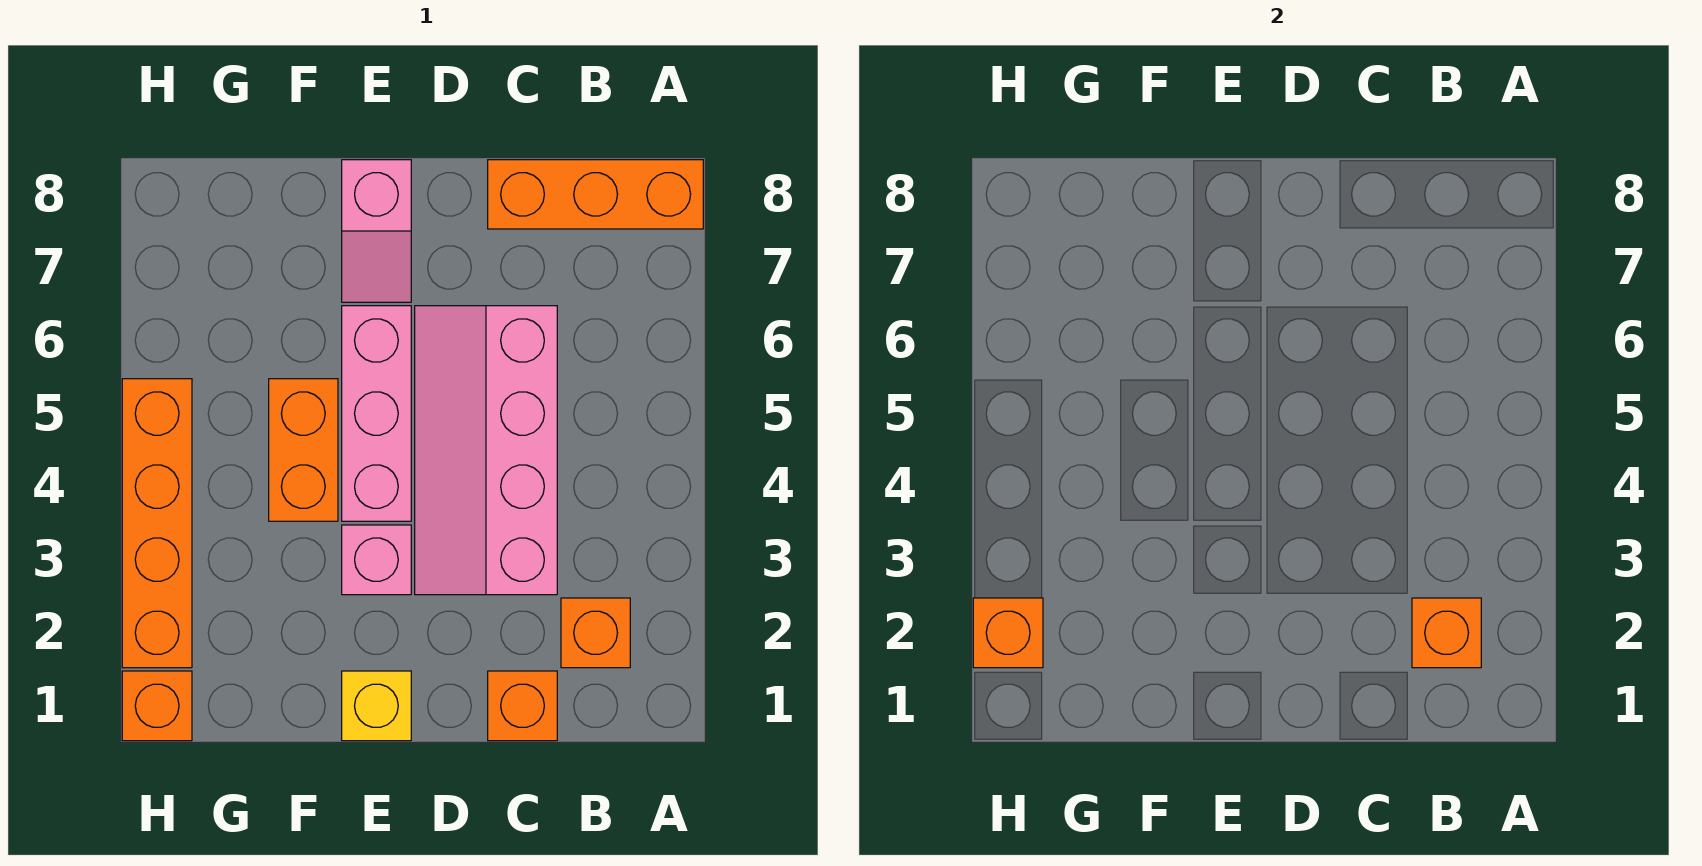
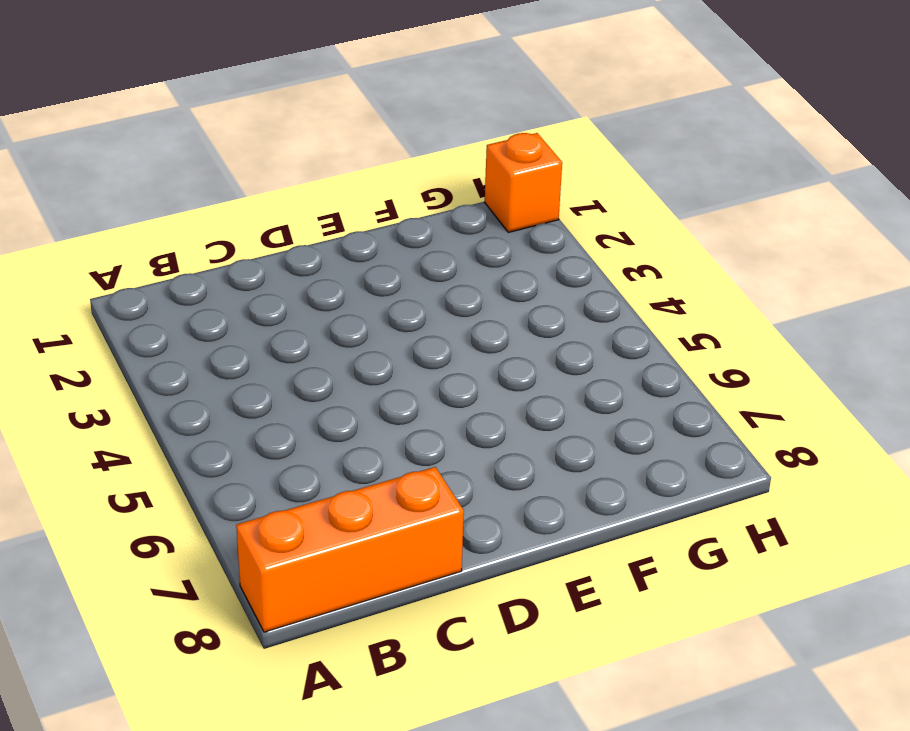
none -> orange brick B2 level 1
none -> orange brick C1 level 1
none -> pink slope C3:D6 level 1 top C

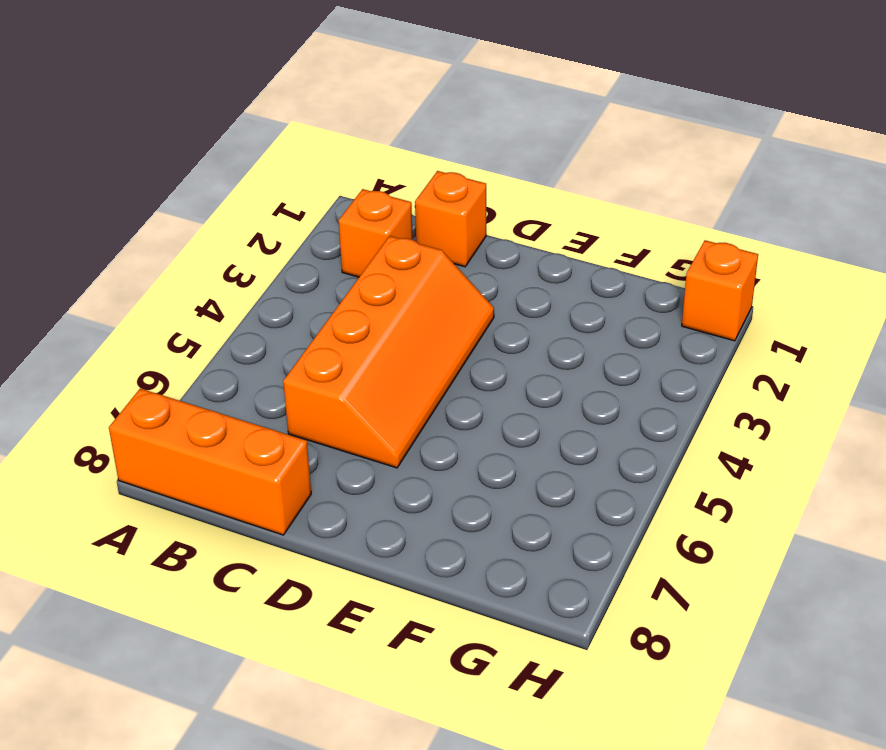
orange slope C3:D6 level 1 top C -> pink slope C3:D6 level 1 top C
none -> yellow brick E1 level 1
none -> pink brick E3 level 1
none -> pink brick E4:E6 level 1

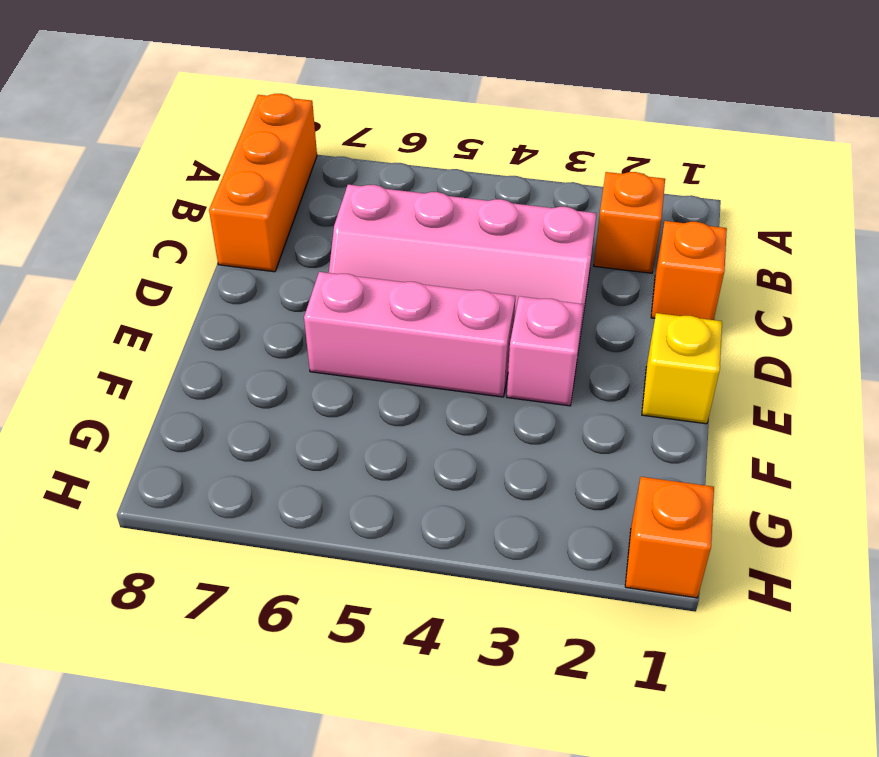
none -> pink slope E7:E8 level 1 top 8
none -> orange brick F4:F5 level 1
none -> orange brick H2:H5 level 1

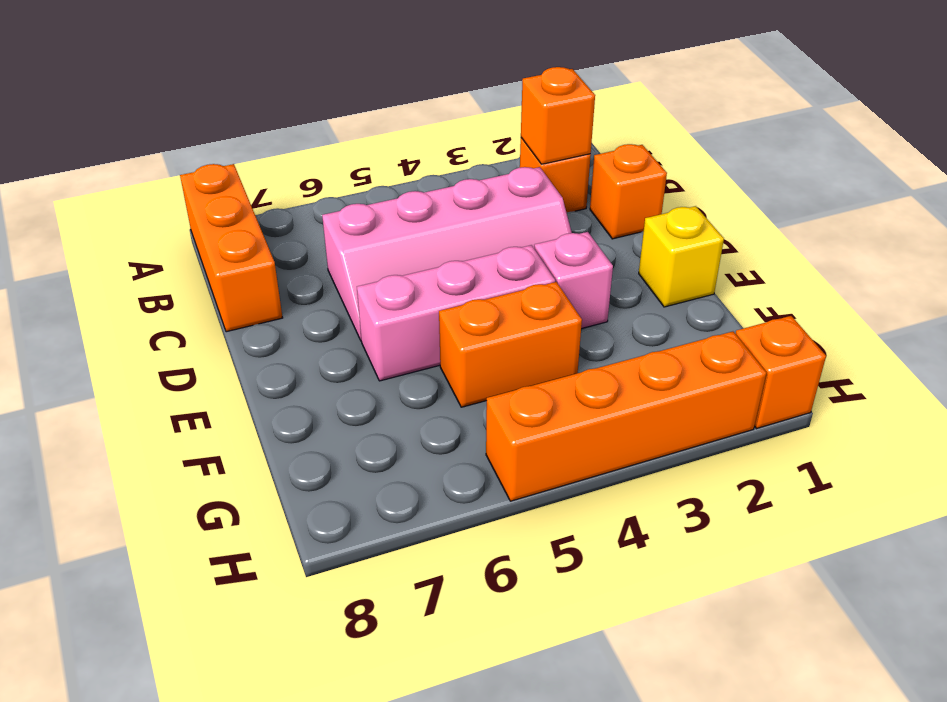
none -> pink slope E7:E8 level 1 top 8
none -> orange brick H2 level 2

